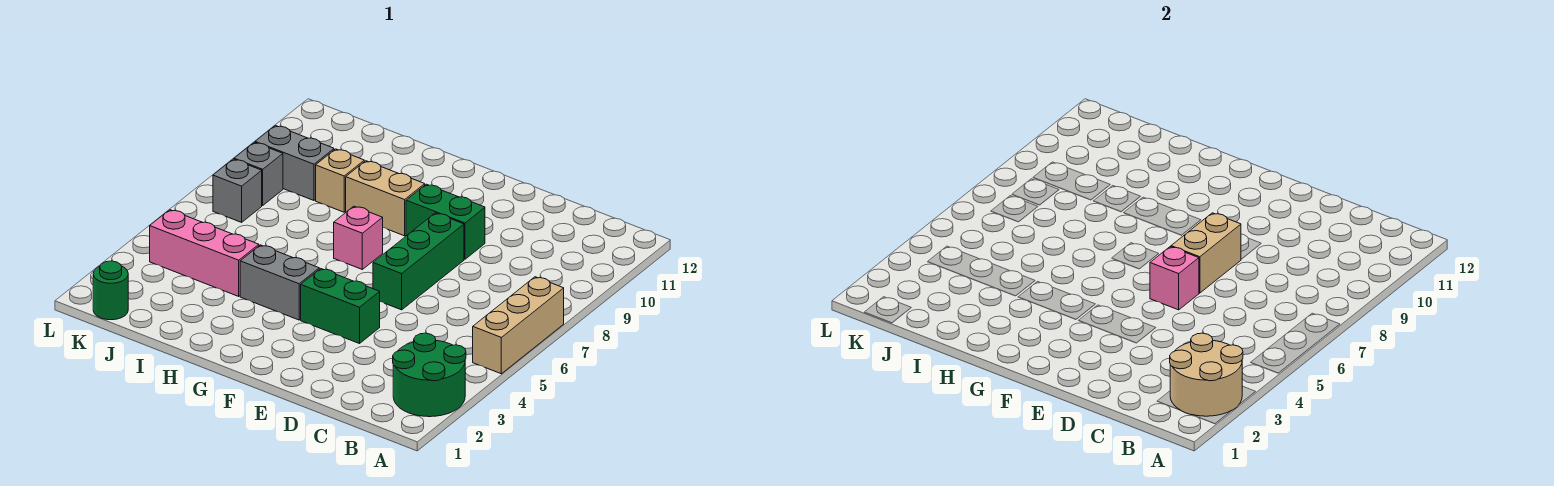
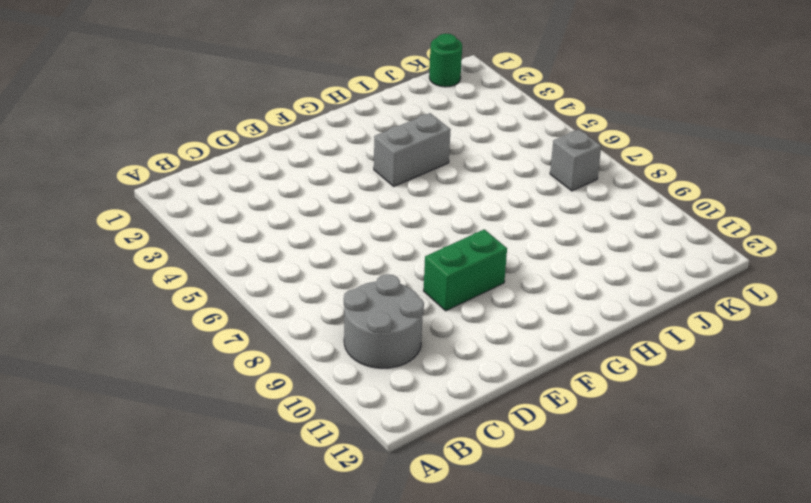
grey round brick B9:C10 level 1 -> none
none -> green round brick A2:B3 level 1
none -> tan brick A5:A7 level 1
none -> green brick E4:F4 level 1

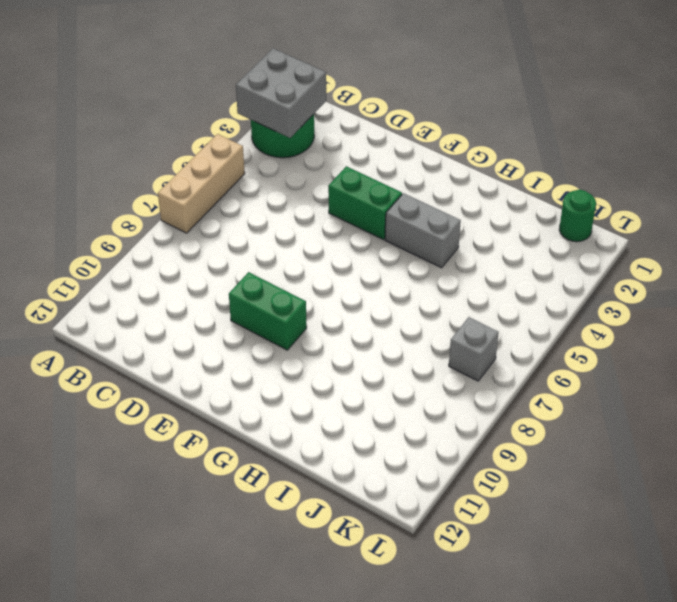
grey brick A2:B3 level 2 -> tan round brick A2:B3 level 2
none -> green brick E6:E8 level 1
none -> pink brick G7 level 1
none -> tan brick G9:H9 level 1

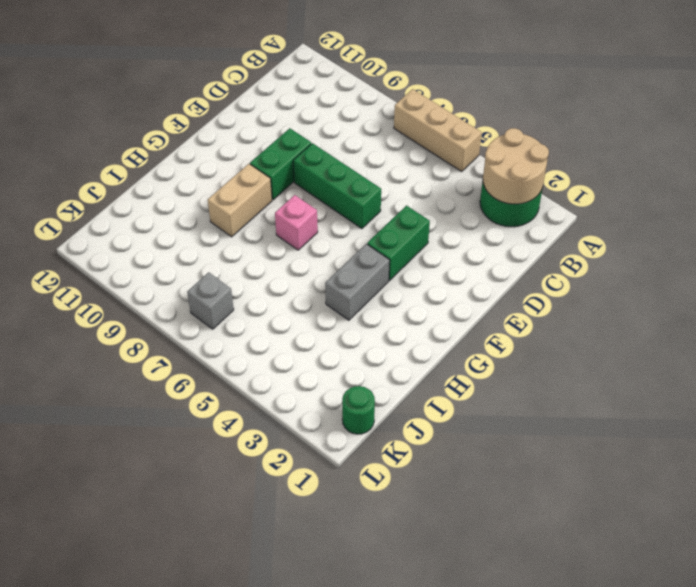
none -> pink brick I4:K4 level 1
none -> tan brick I9 level 1
none -> grey brick J9:K9 level 1

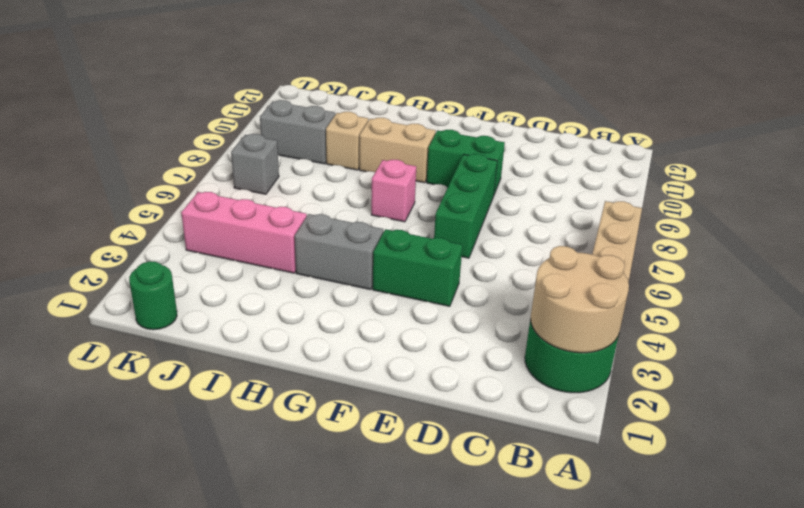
none -> grey brick K8 level 1
none -> pink brick E6 level 2
none -> tan brick E7:E8 level 2

